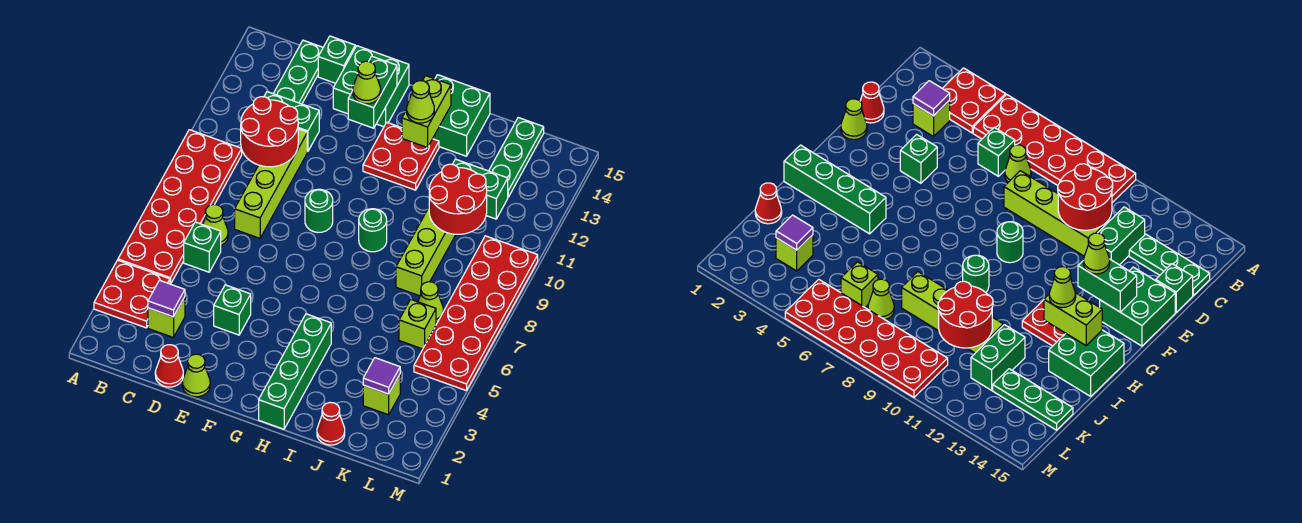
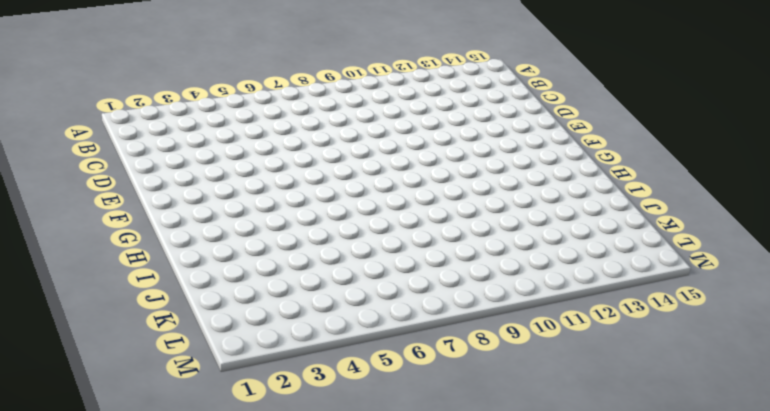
none -> red plate A3:B4 level 1
none -> red plate A5:B10 level 1
none -> lime brick C3 level 1
none -> green brick C6 level 1

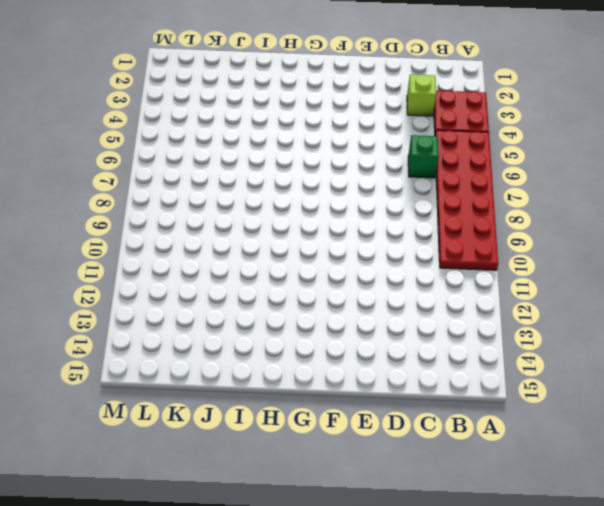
none -> lime cone C7 level 1
none -> green brick C12:D12 level 1
none -> green plate C13:C15 level 1
none -> red cone D1 level 1

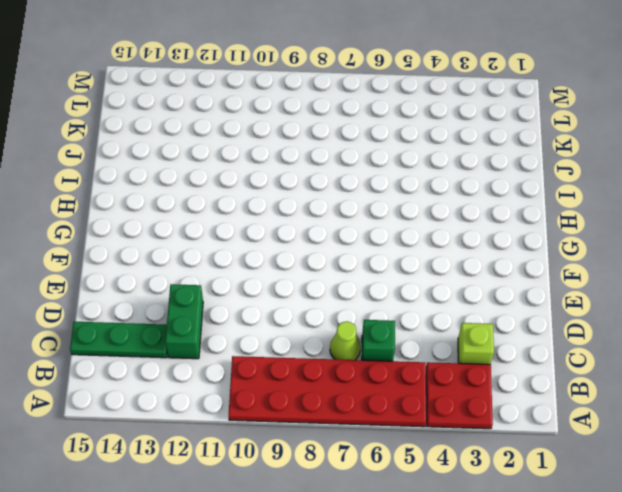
none -> red cone D1 level 1
none -> lime brick D8:D11 level 1
none -> green brick D15 level 1
none -> lime cone E1 level 1

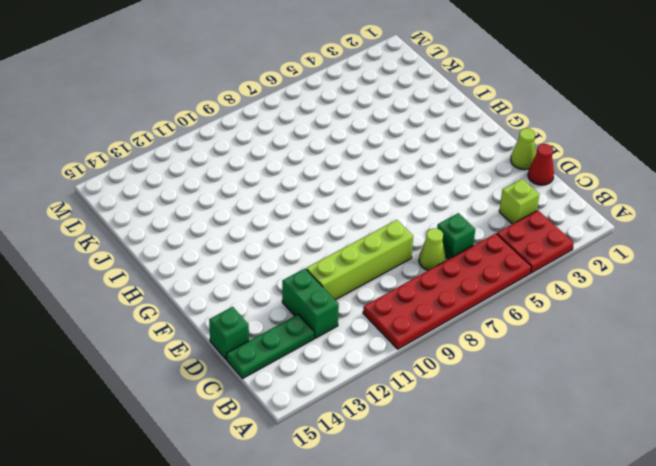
none -> green brick E4 level 1
none -> green brick E14:F15 level 1
none -> green round brick F9 level 1
none -> red plate G12:H13 level 1

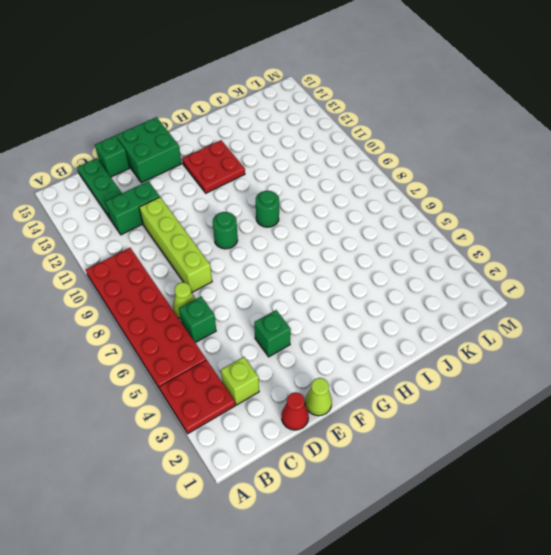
none -> green brick H1:H4 level 1
none -> green brick H14:I15 level 1
none -> red cone J1 level 1
none -> lime brick J8:J11 level 1

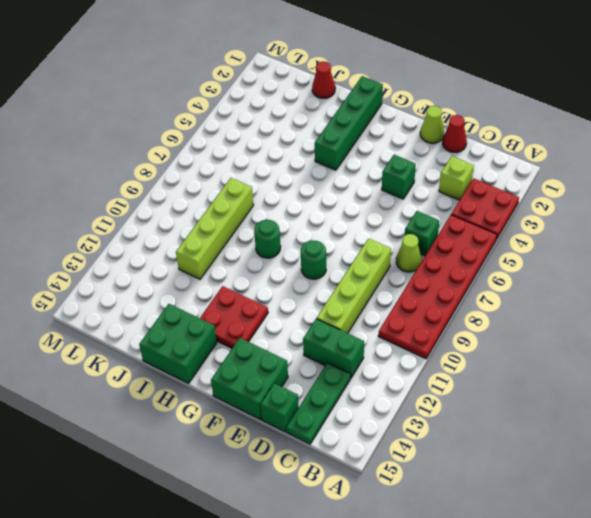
none -> green brick J12:K12 level 1
none -> lime brick K3 level 1
none -> lime brick K6 level 1
none -> lime cone K7 level 1

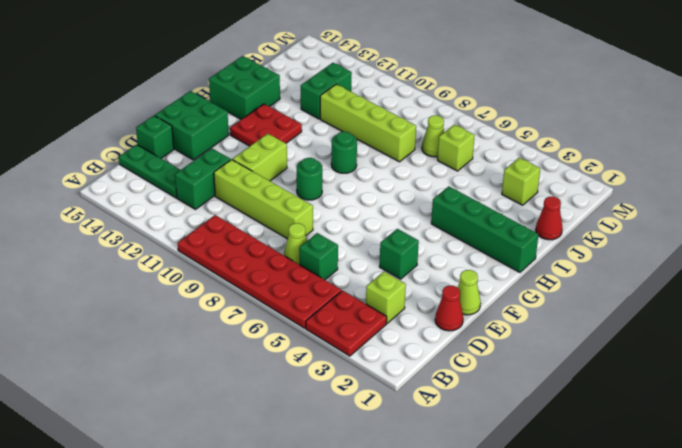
lime brick E11:F11 level 1 -> lime brick H13:H14 level 2
none -> green plate K13:K15 level 1
none -> red plate L5:M10 level 1
none -> purple tile C3 level 2
none -> red round brick C10:D11 level 2

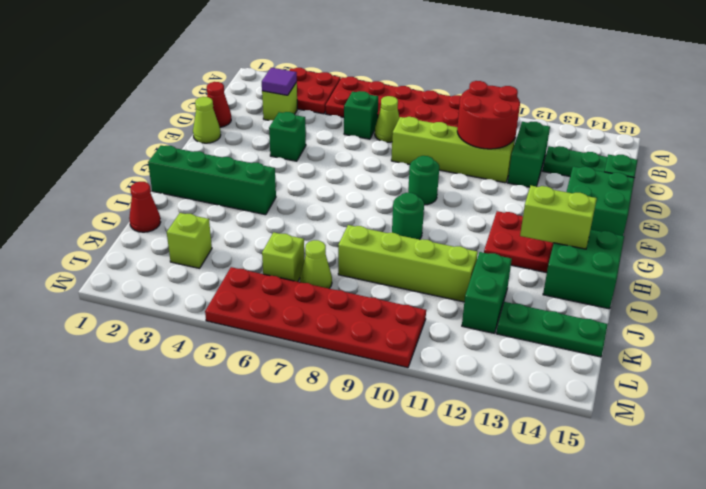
none -> green brick F13:F14 level 2
none -> red round brick J10:K11 level 2
none -> purple tile K3 level 2
none -> lime cone F13 level 3

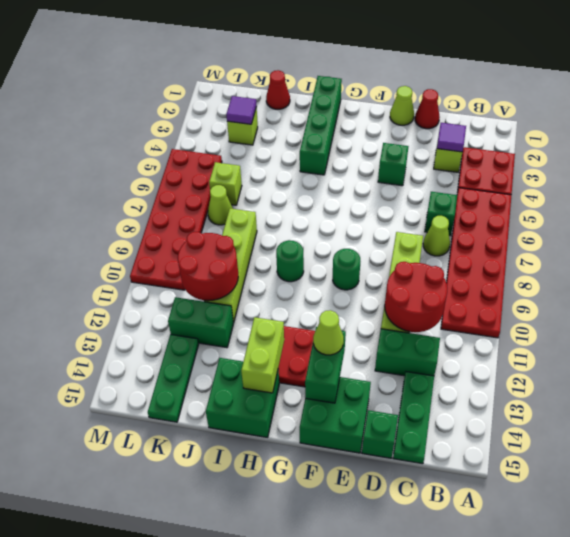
none -> lime cone H13 level 3

